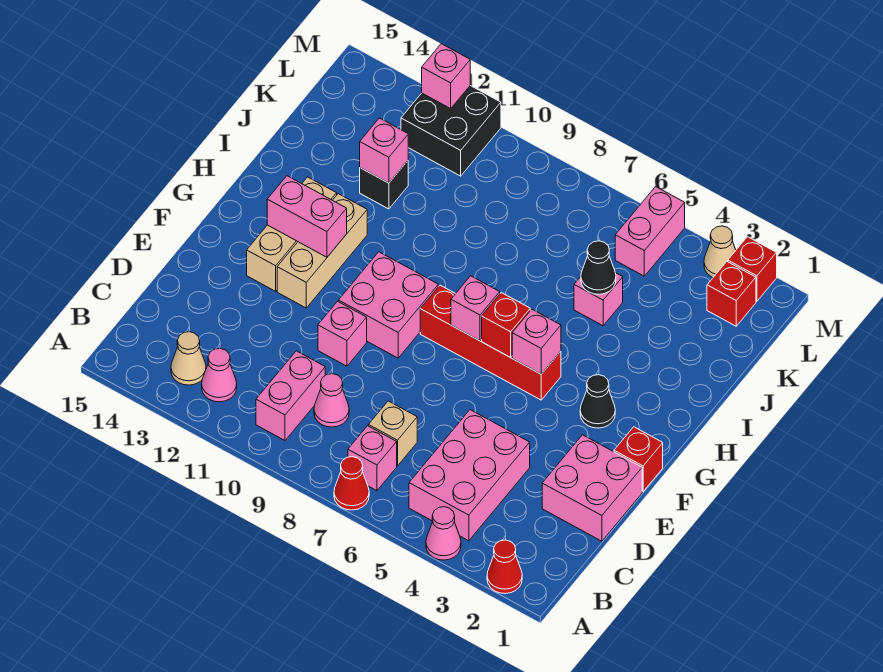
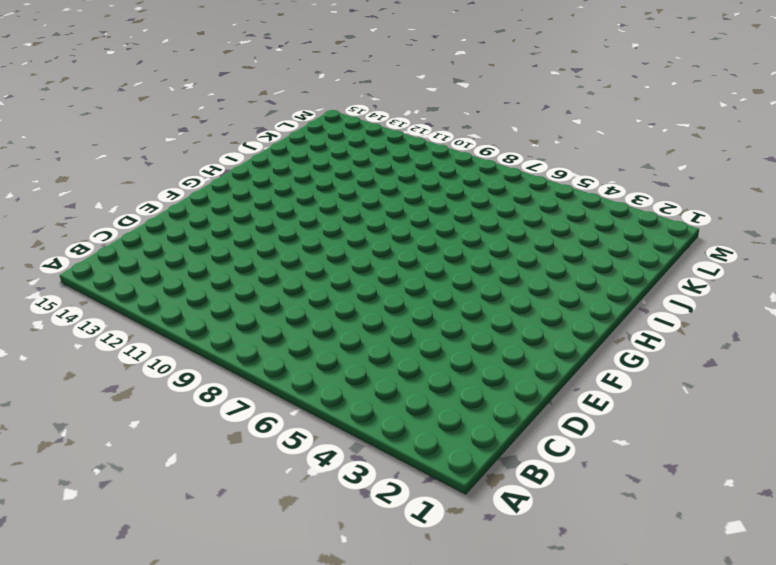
none -> red cone A2 level 1
none -> pink cone A4 level 1
none -> red cone A7 level 1
none -> pink brick B4:D5 level 1

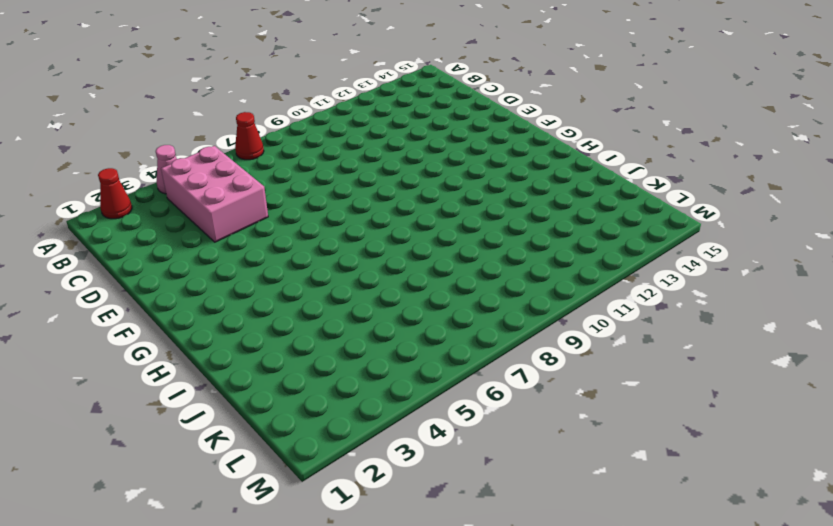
none -> pink brick B7 level 1
none -> pink brick B10:C10 level 1
none -> pink cone B12 level 1
none -> tan cone B13 level 1

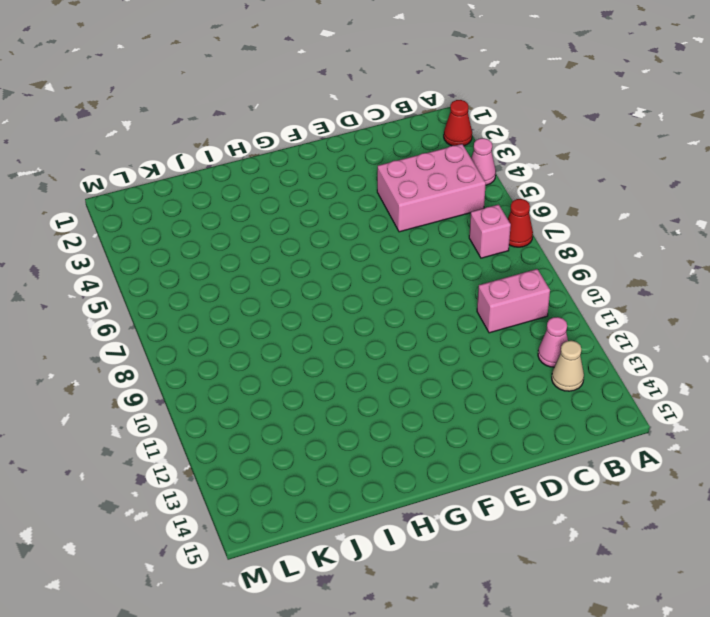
none -> tan brick C7 level 1
none -> pink cone C9 level 1
none -> pink brick D1:E2 level 1
none -> pink brick E10 level 1

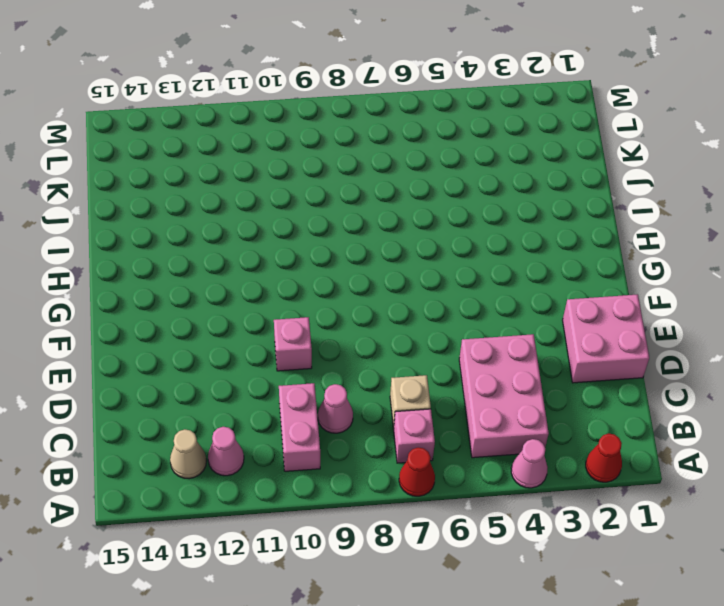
none -> red brick F1 level 1
none -> pink brick F9:G10 level 1
none -> tan brick F12:H12 level 1
none -> tan brick F13:H13 level 1

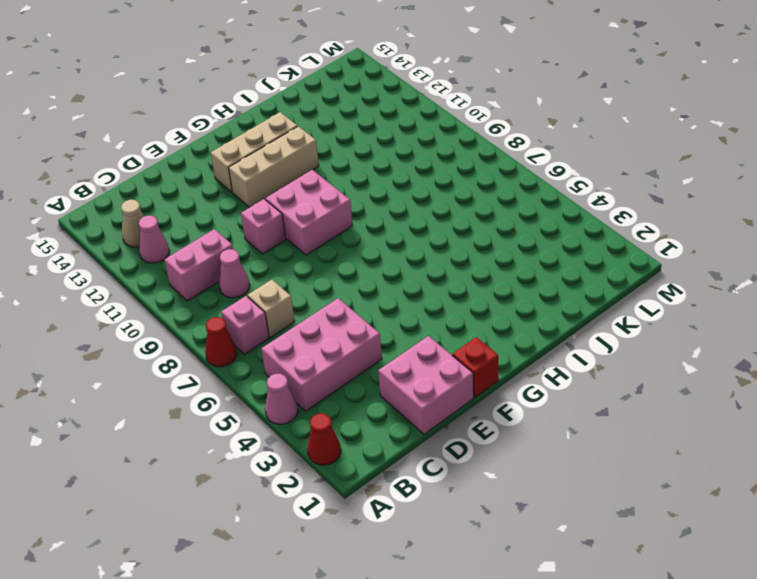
none -> black cone G3 level 1
none -> red brick G5:G8 level 1
none -> pink brick J5 level 1
none -> black brick J12 level 1

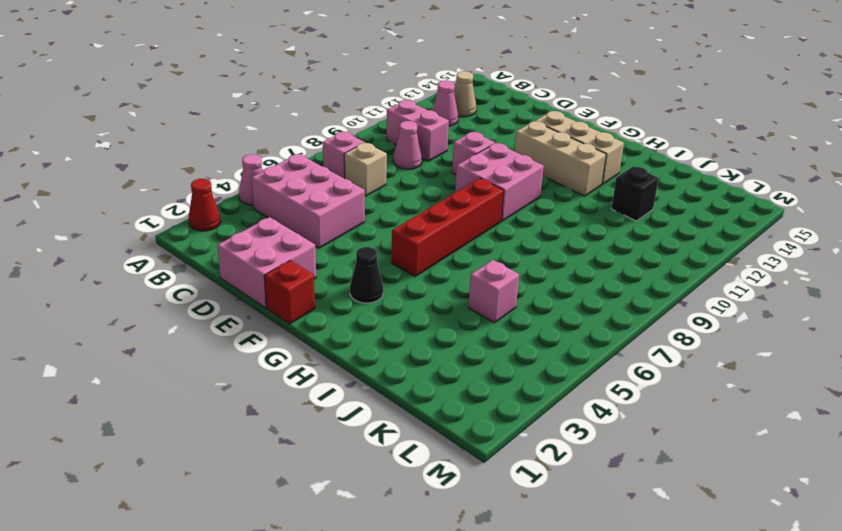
none -> red cone A7 level 1
none -> red brick L2 level 1
none -> pink brick L5:M5 level 1
none -> black brick L11:M12 level 1

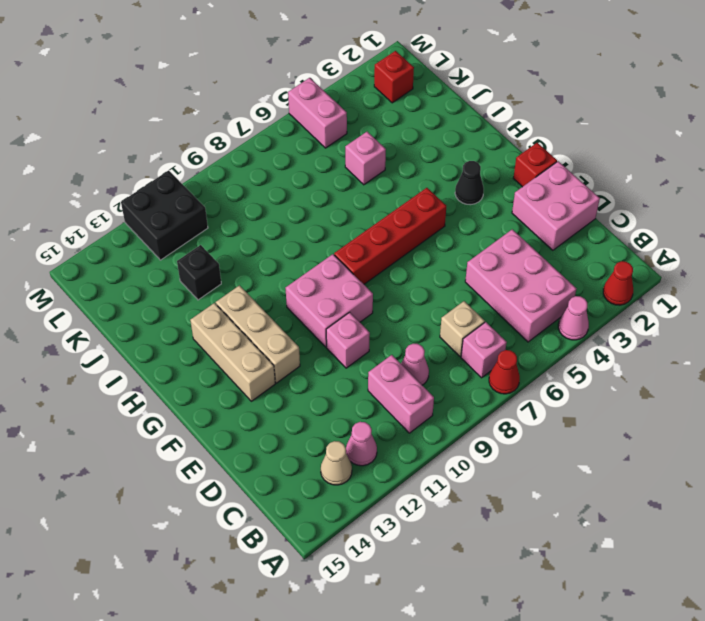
none -> red brick M2 level 1
none -> tan cone M3 level 1
none -> pink brick G5 level 2
none -> red brick G6 level 2

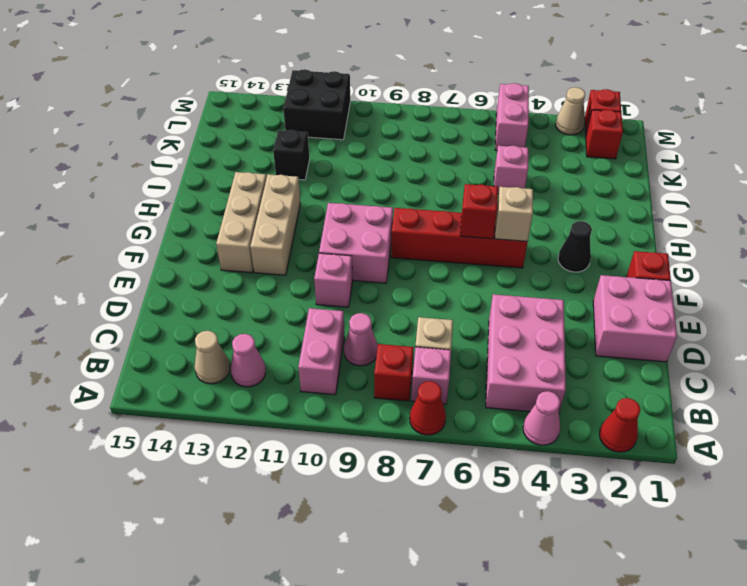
red brick B8 level 1 -> none
tan brick G5 level 2 -> pink brick G5 level 2
none -> pink brick G7 level 2
none -> pink brick G12:G13 level 2
none -> black cone J5 level 2
none -> pink brick J12 level 2

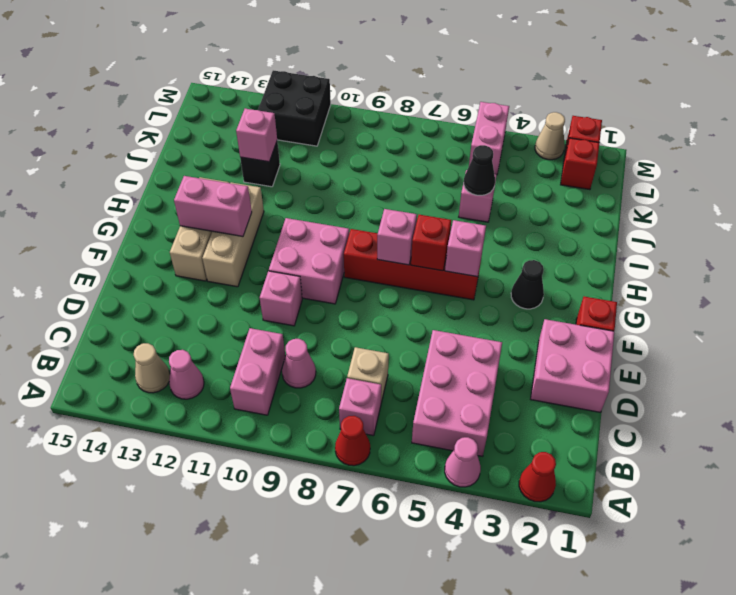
none -> pink brick M12 level 2

